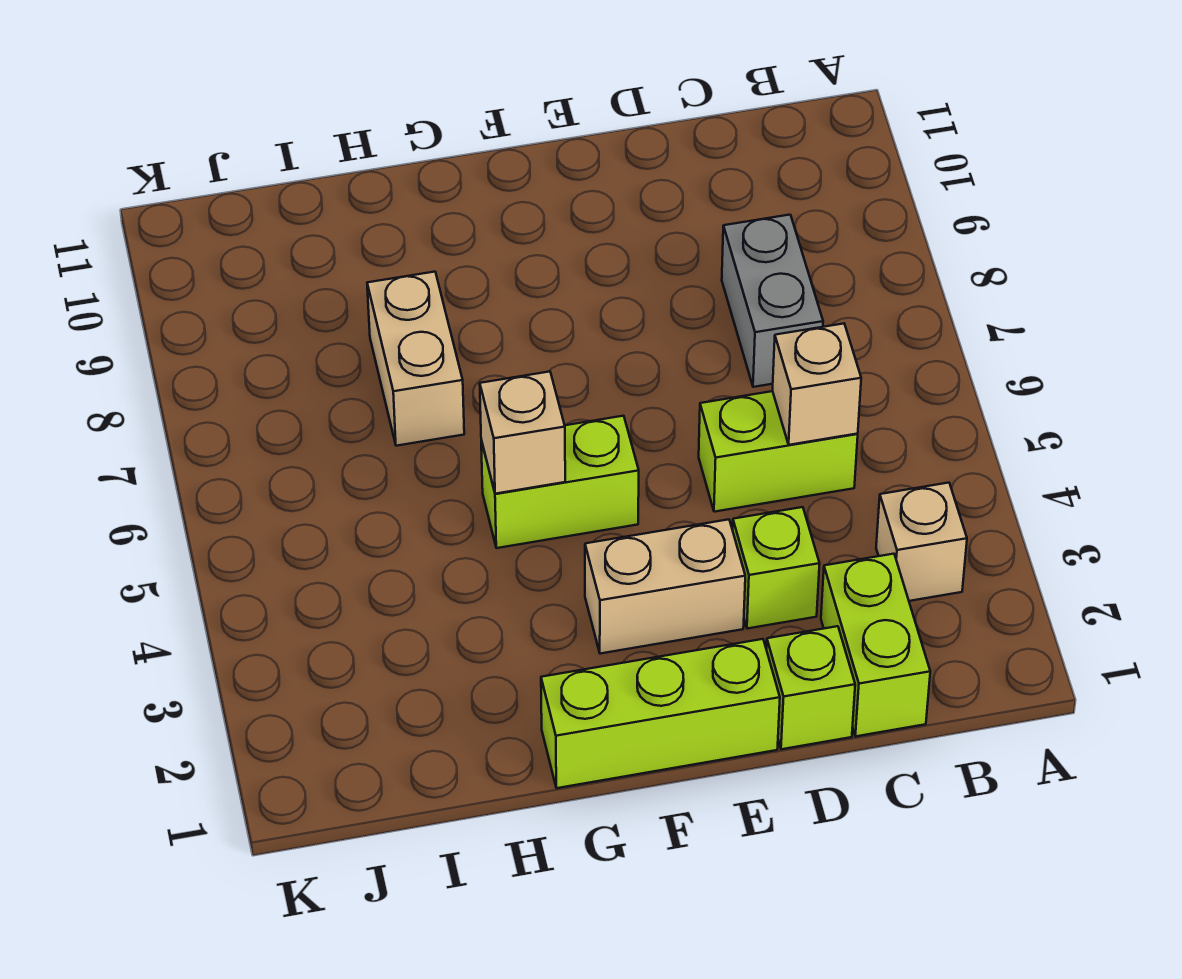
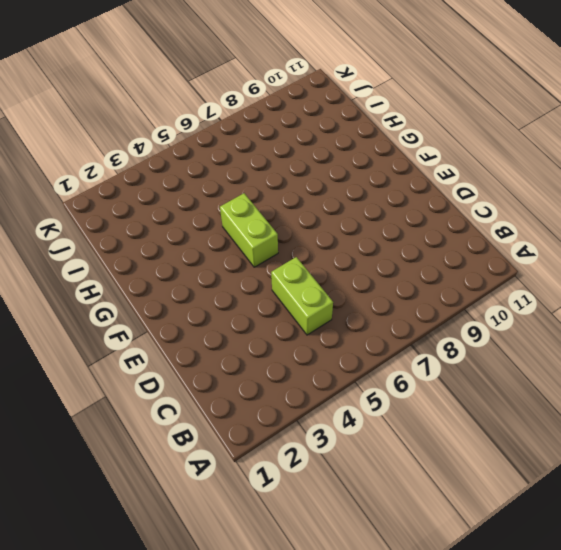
none -> tan brick B3 level 1
none -> lime brick C1:C2 level 1
none -> grey brick C7:C8 level 1

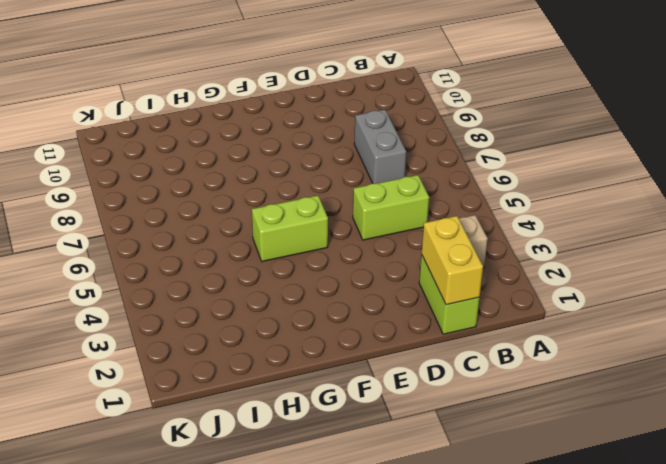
yellow brick C1:C2 level 2 -> none
none -> lime brick D1 level 1
none -> lime brick D3 level 1
none -> lime brick E1:G1 level 1

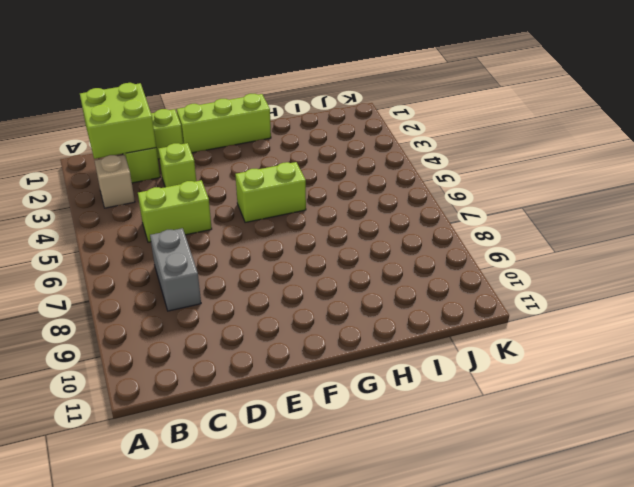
lime brick B1:C2 level 2 -> none
none -> tan brick E3:F3 level 1
none -> tan brick H7:H8 level 1
none -> tan brick C5 level 2

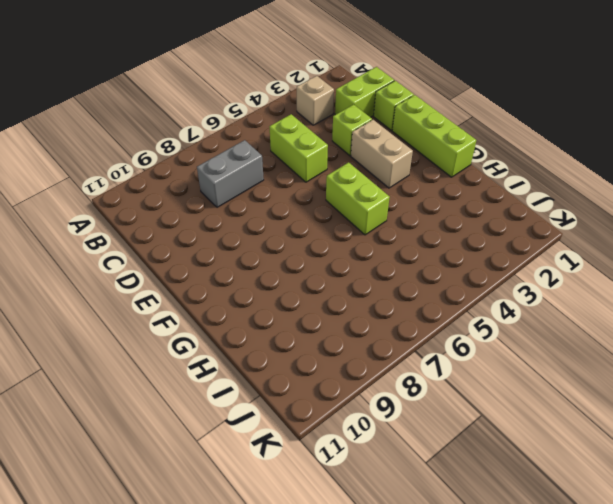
none -> tan brick H7:H8 level 1
none -> tan brick C5 level 2
none -> tan brick G5 level 2

